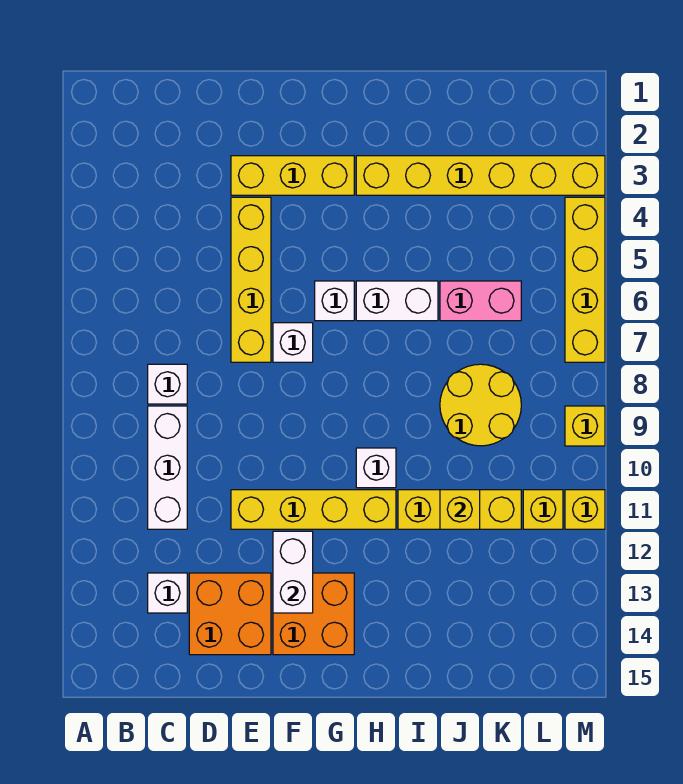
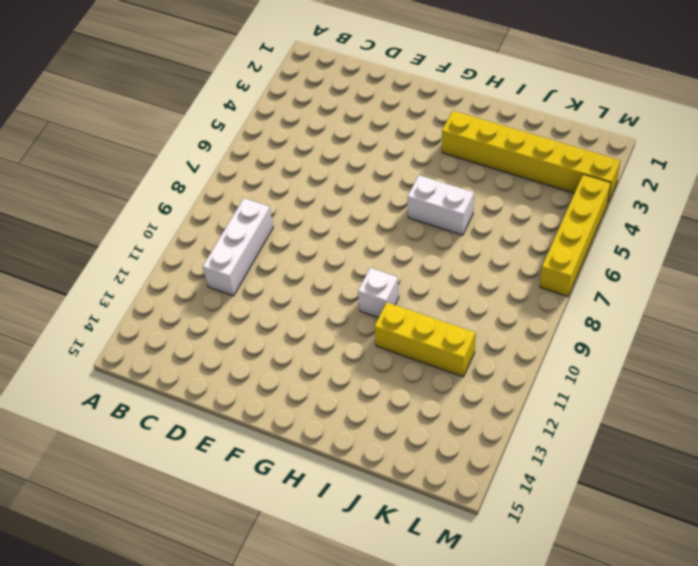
none -> white brick C8 level 1
none -> white brick C13 level 1
none -> orange brick D13:E14 level 1

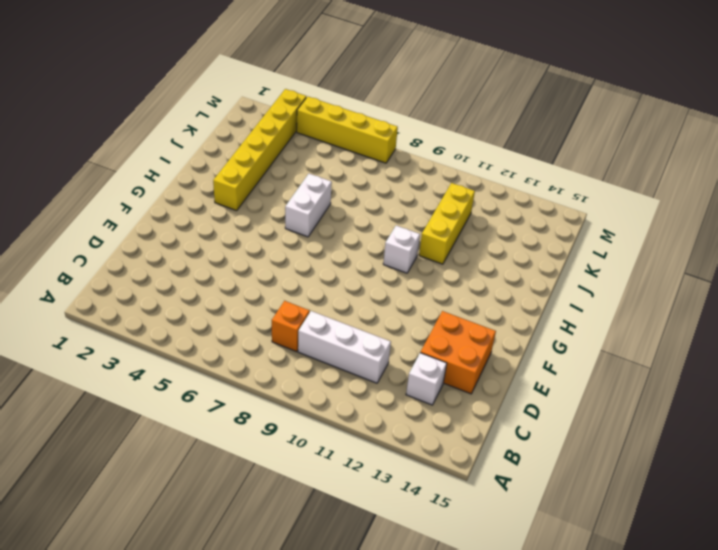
orange brick C8 level 1 -> white brick C8 level 1
none -> yellow brick E3:G3 level 1
none -> yellow brick E4:E7 level 1
none -> yellow brick E11:H11 level 1

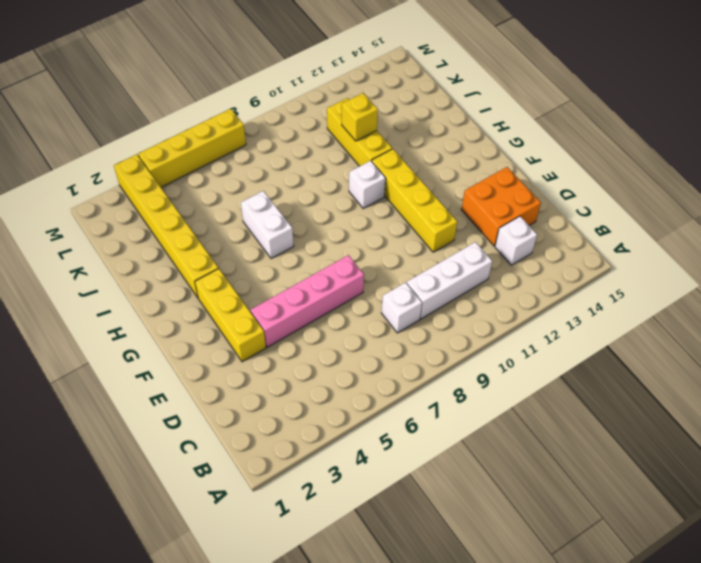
pink brick E4:E7 level 1 -> yellow brick E4:E7 level 1
none -> white brick F7 level 1
none -> orange brick F13:G14 level 1
none -> white brick G6 level 1

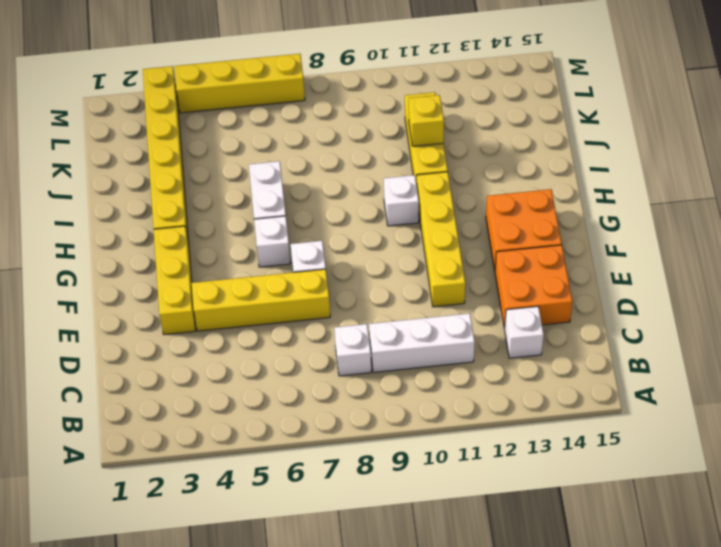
none -> pink brick J6:K6 level 1
none -> yellow round brick J8:K9 level 1
none -> yellow brick L11 level 1

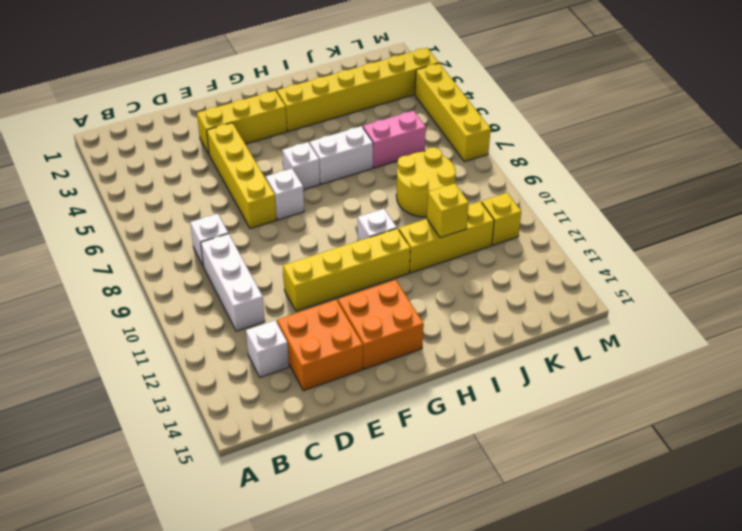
none -> yellow brick M9 level 1
none -> yellow brick M11 level 1
none -> white brick F12:F13 level 2

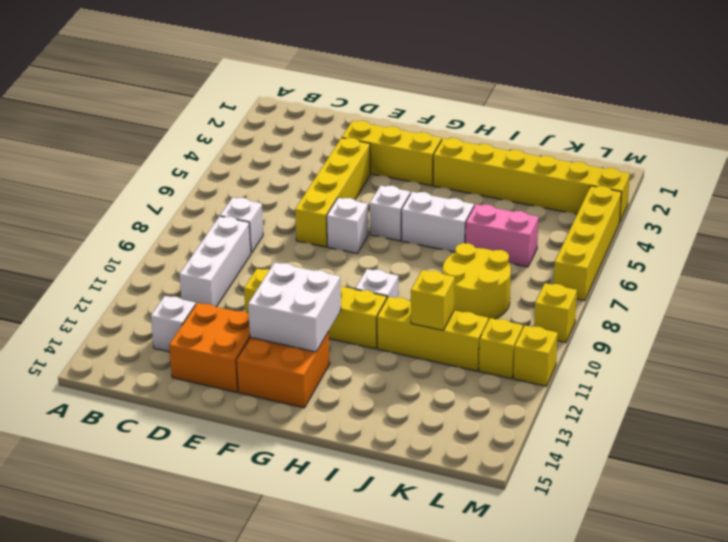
white brick F12:G13 level 2 -> white brick F12:F13 level 2

